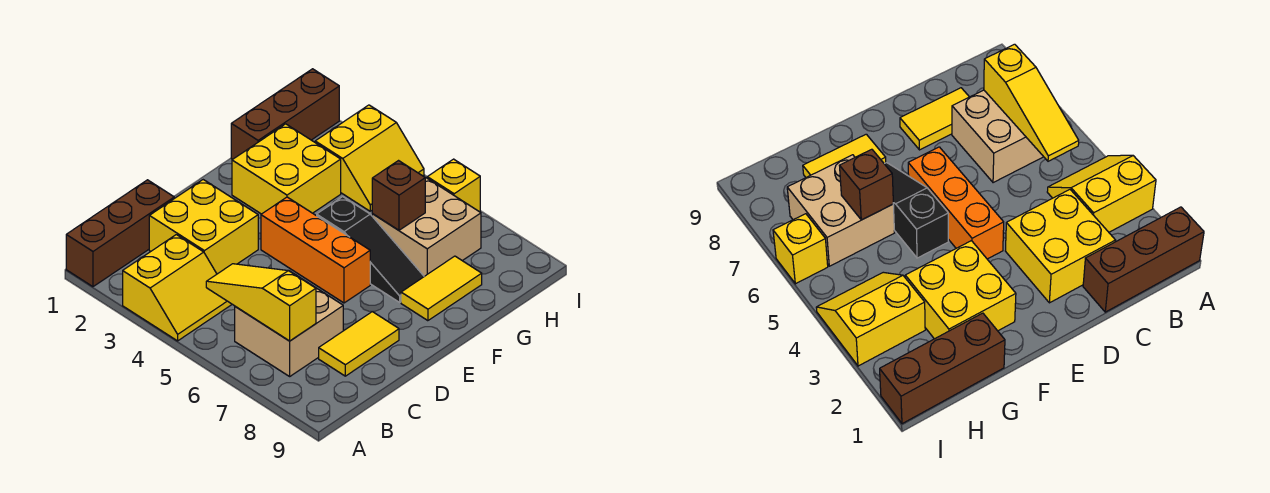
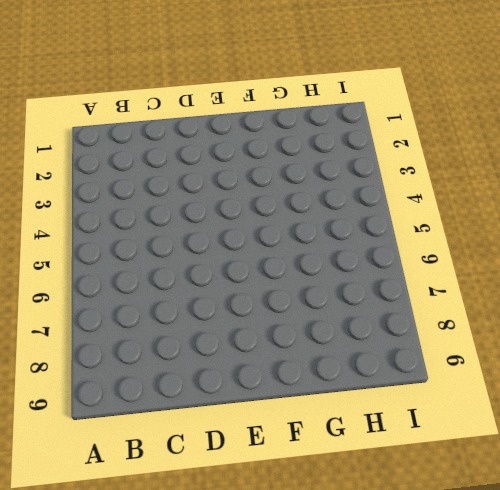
none -> brown brick A1:C1 level 1
none -> yellow slope A3:B4 level 1 top 3
none -> tan brick B6:C7 level 1

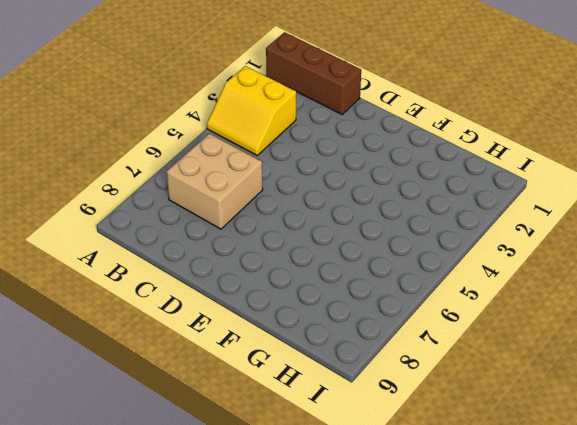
none -> yellow brick C2:D3 level 1
none -> yellow tile C8:D8 level 1
none -> orange brick E4:E6 level 1

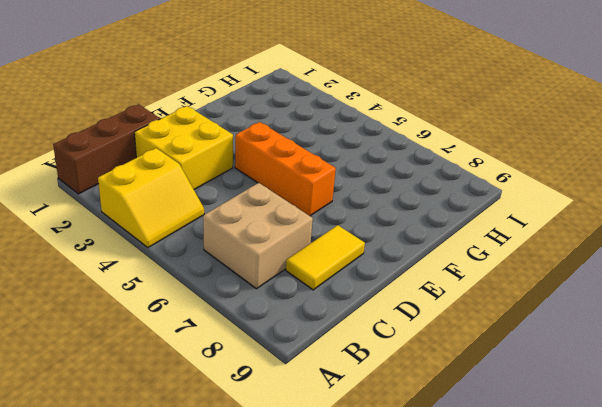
none -> yellow brick F2:G3 level 1
none -> black slope F5:F7 level 1 top 5
none -> yellow tile F8:G8 level 1

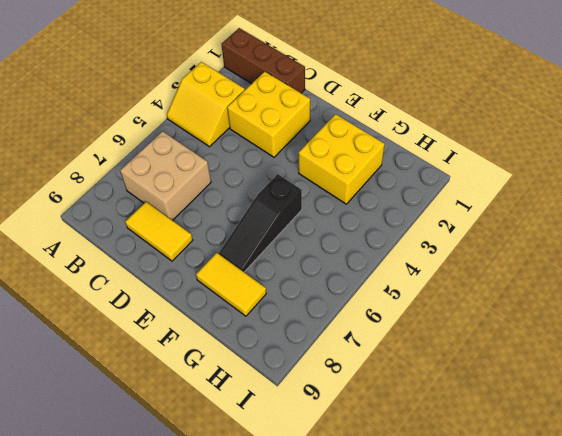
none -> orange brick E4:E6 level 1
none -> brown brick G1:I1 level 1
none -> tan brick G6:H7 level 1

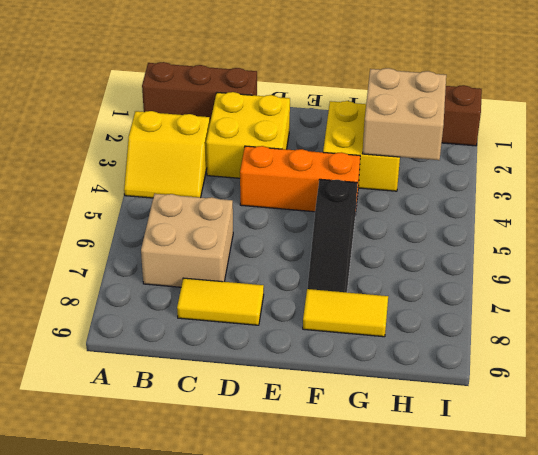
orange brick D4:F4 level 1 -> orange brick E4:E6 level 1
tan brick G2:H3 level 2 -> tan brick G6:H7 level 1
none -> yellow slope H3:I4 level 1 top 3
none -> yellow brick I6 level 1
none -> yellow slope B5:B7 level 2 top 7

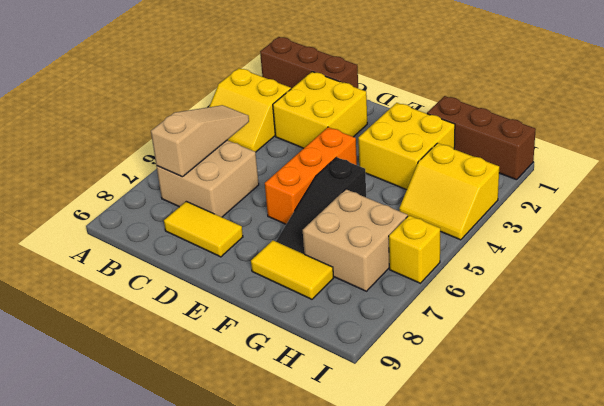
tan slope B5:B7 level 2 top 7 -> yellow slope B5:B7 level 2 top 7
none -> brown brick G6 level 2

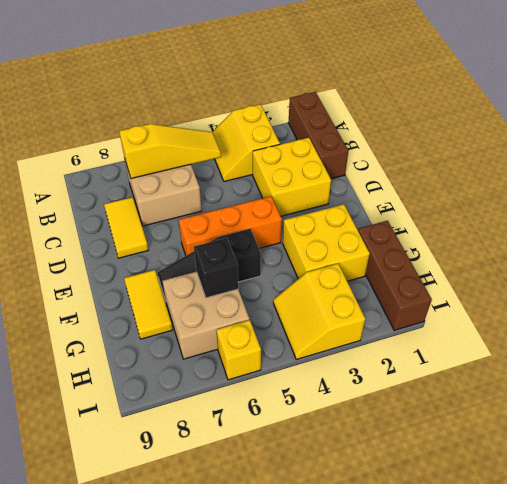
black brick G6 level 2 -> brown brick G6 level 2

